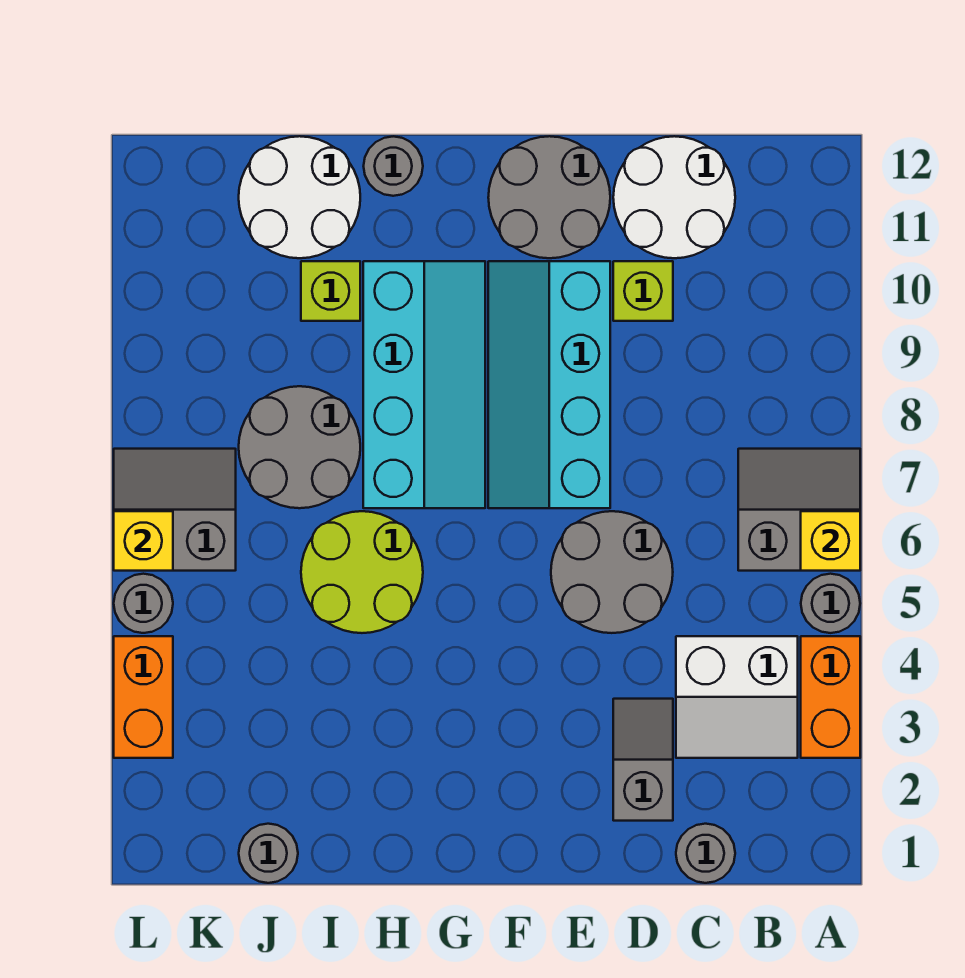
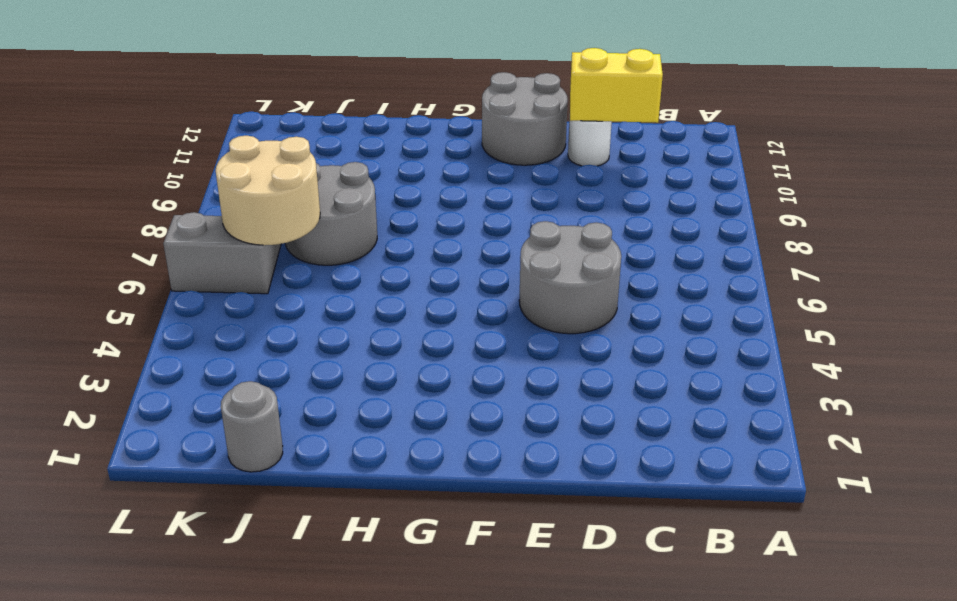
yellow brick C11:D11 level 2 -> none
white round brick D11 level 1 -> white round brick C11:D12 level 1
tan round brick J6:K7 level 2 -> none
none -> orange brick A3:A4 level 1
none -> grey round brick A5 level 1
none -> grey slope A6:B7 level 1 top 6

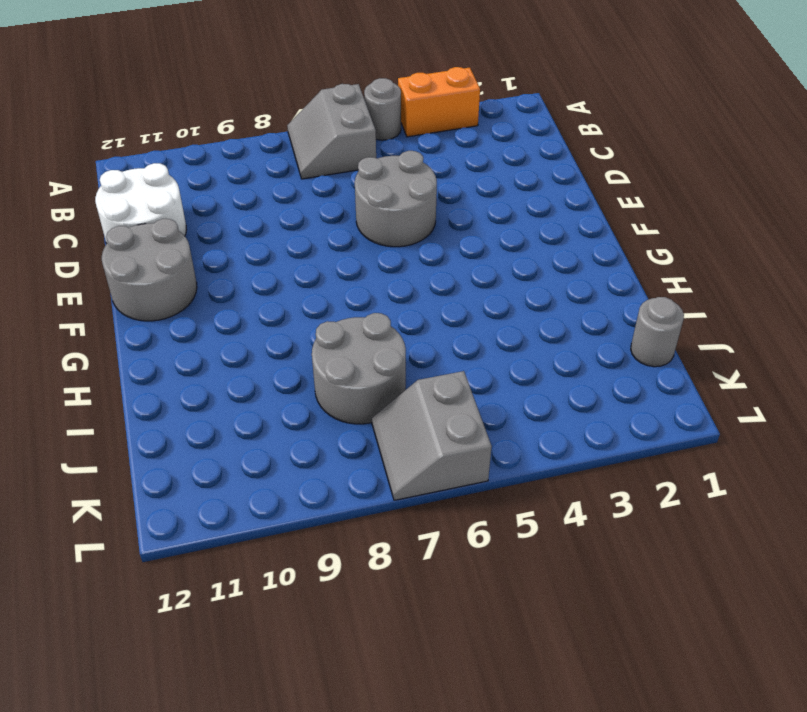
none -> white slope B3:C4 level 1 top 4
none -> grey round brick C1 level 1
none -> grey slope D2:D3 level 1 top 2

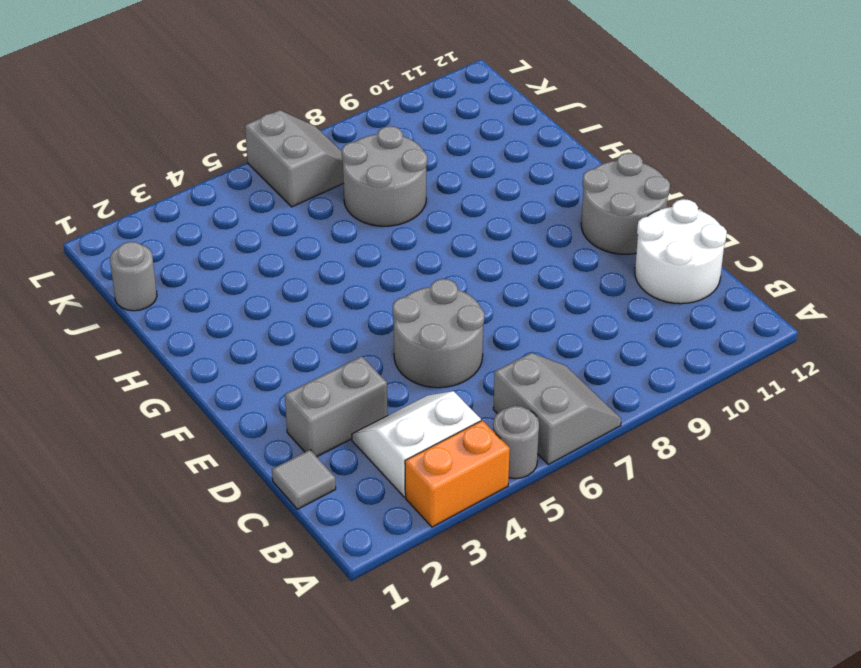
white slope B3:C4 level 1 top B -> white slope B3:C4 level 1 top 4
grey tile C1 level 1 -> grey round brick C1 level 1
grey brick D2:D3 level 1 -> grey slope D2:D3 level 1 top 2
none -> lime brick D10 level 1
none -> cyan slope E7:F10 level 1 top E
none -> cyan slope G7:H10 level 1 top H

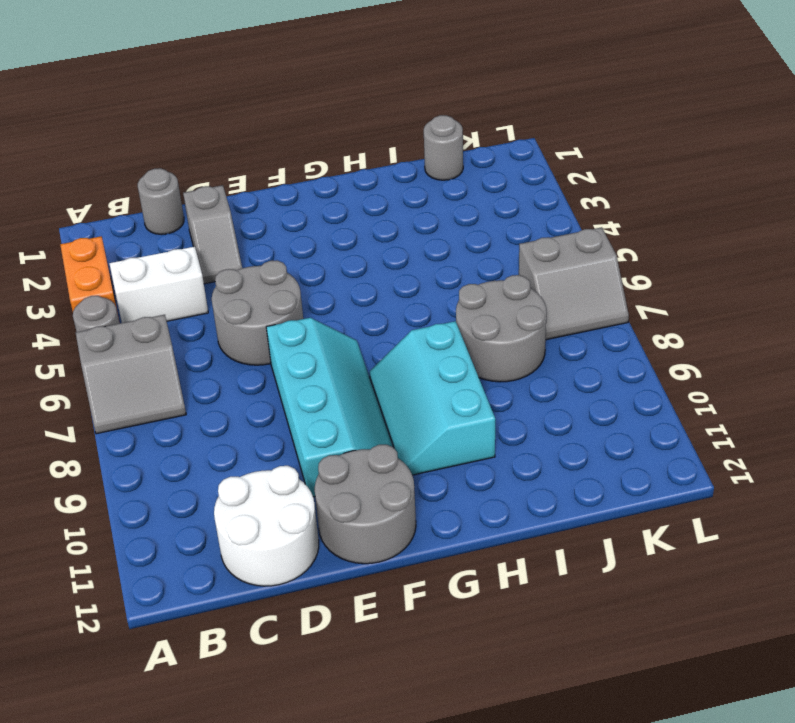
cyan slope G8:H10 level 1 top H -> cyan slope G7:H10 level 1 top H
none -> lime brick D10 level 1
none -> lime round brick H5:I6 level 1
none -> grey round brick H12 level 1

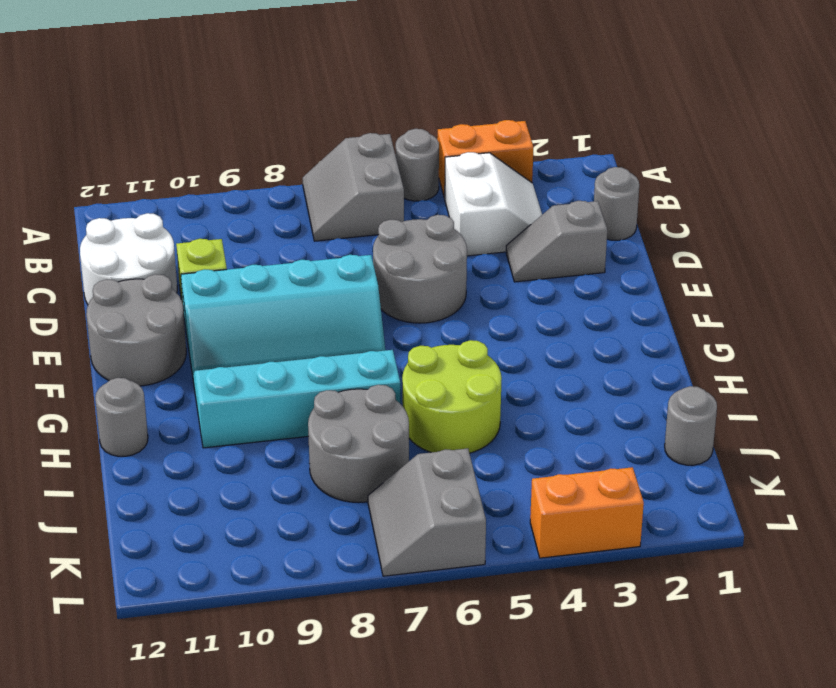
none -> lime brick I10 level 1
none -> white round brick I11:J12 level 1
none -> grey round brick L5 level 1

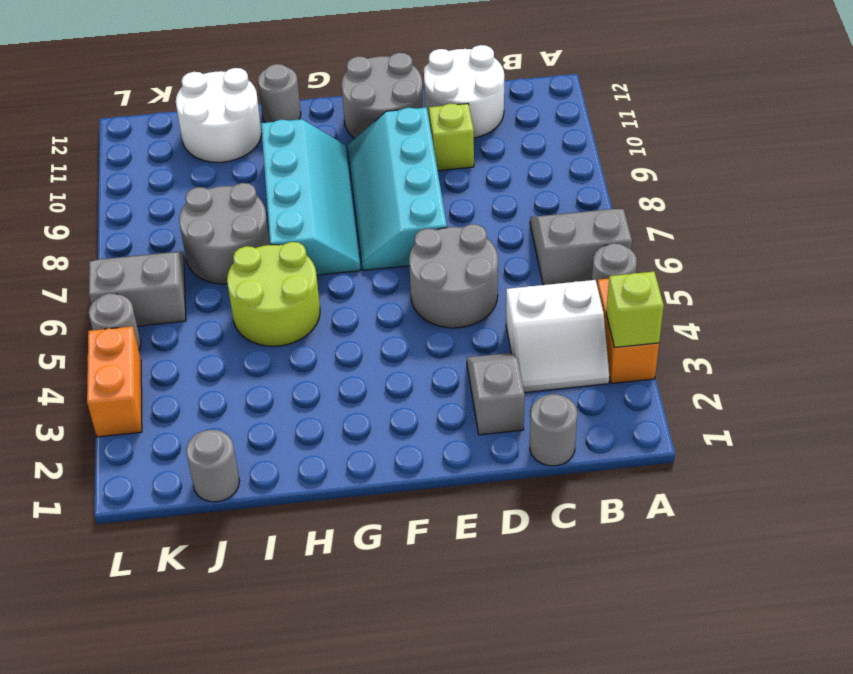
lime brick A3 level 2 -> lime brick I10 level 1
none -> yellow brick A6 level 2
none -> yellow brick L6 level 2

